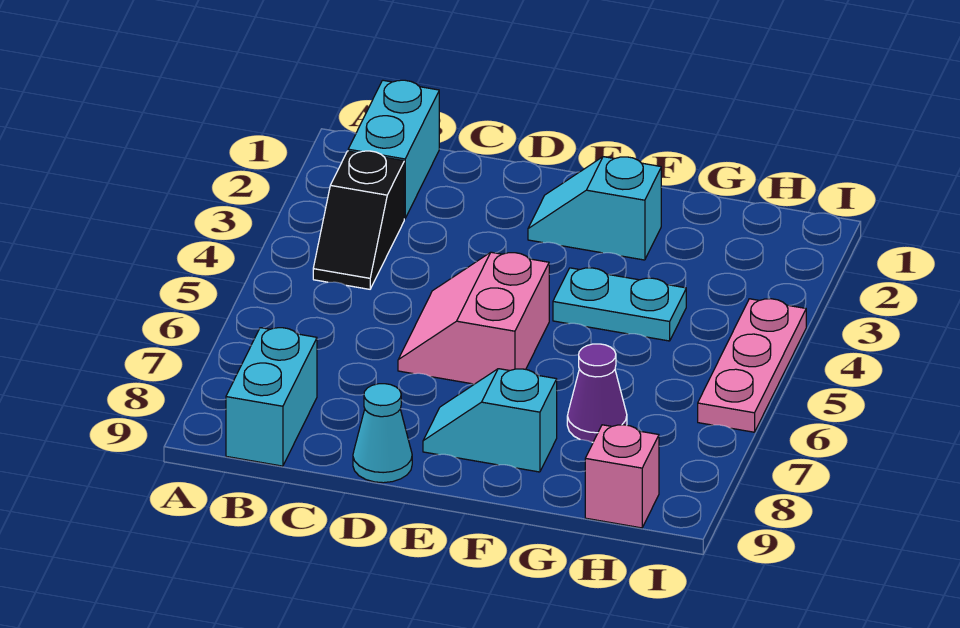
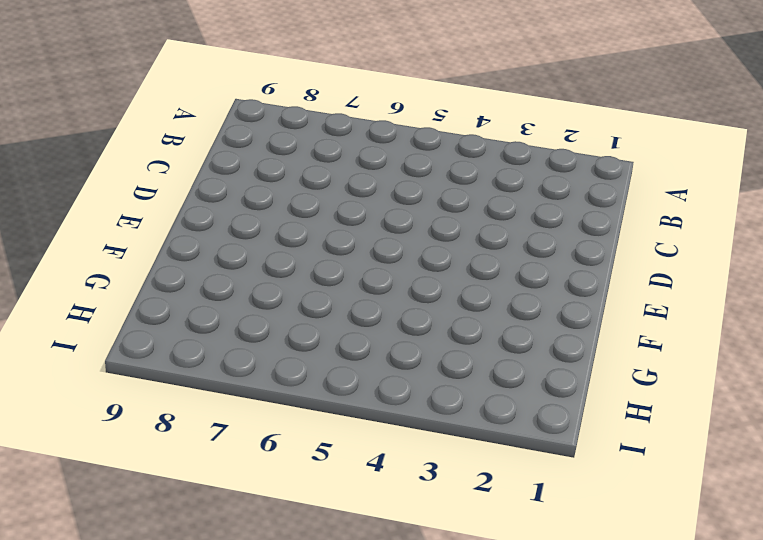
none -> cyan brick B1:B2 level 1
none -> black slope B3:B4 level 1 top 3

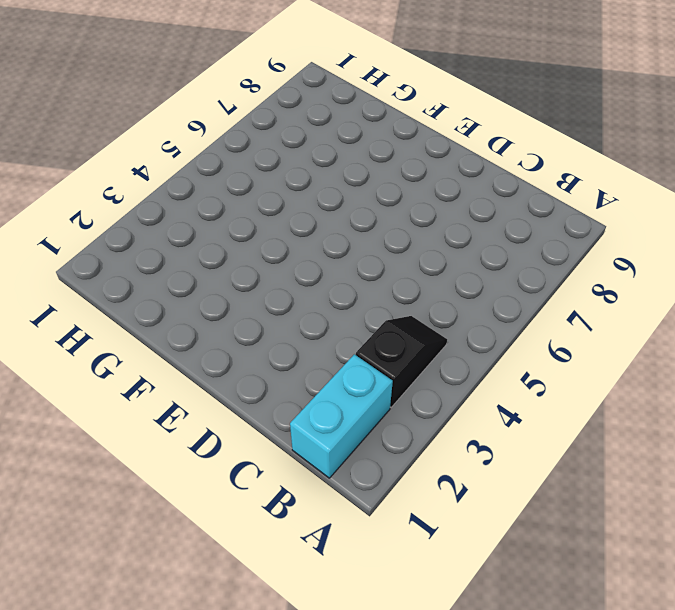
none -> cyan brick B8:B9 level 1
none -> pink slope D5:E6 level 1 top E

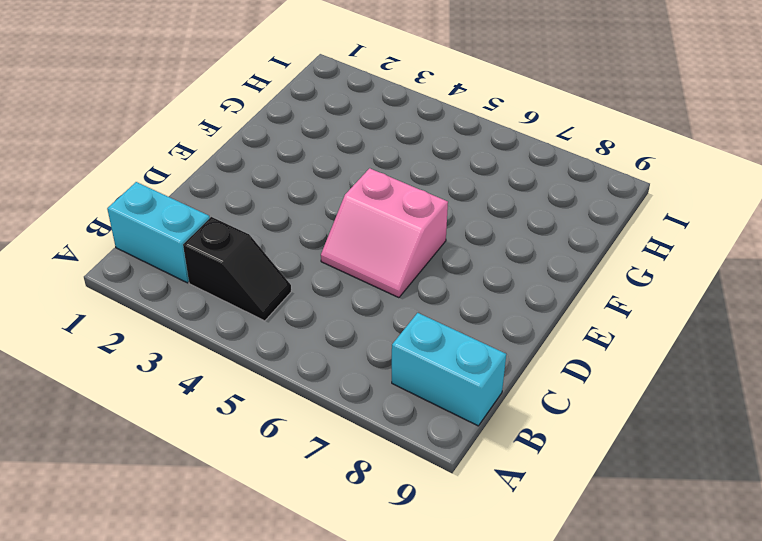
none -> cyan cone D9 level 1
none -> cyan slope E2:F2 level 1 top F

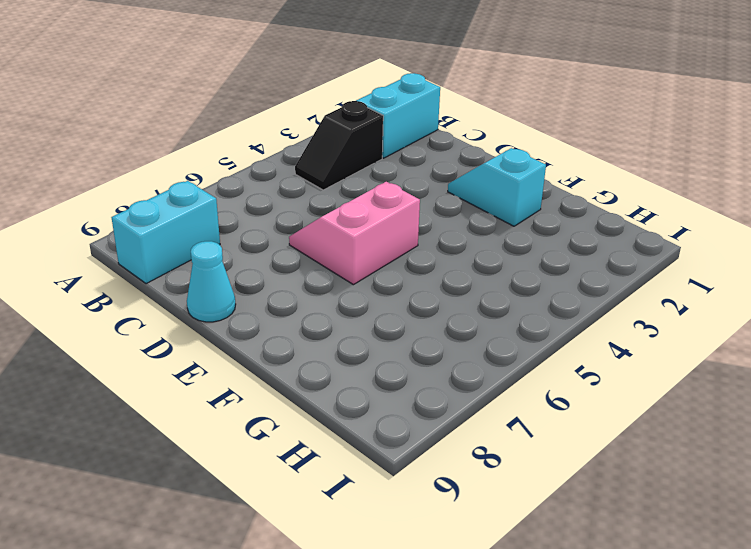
none -> cyan slope E8:F8 level 1 top F
none -> cyan plate F4:G4 level 1

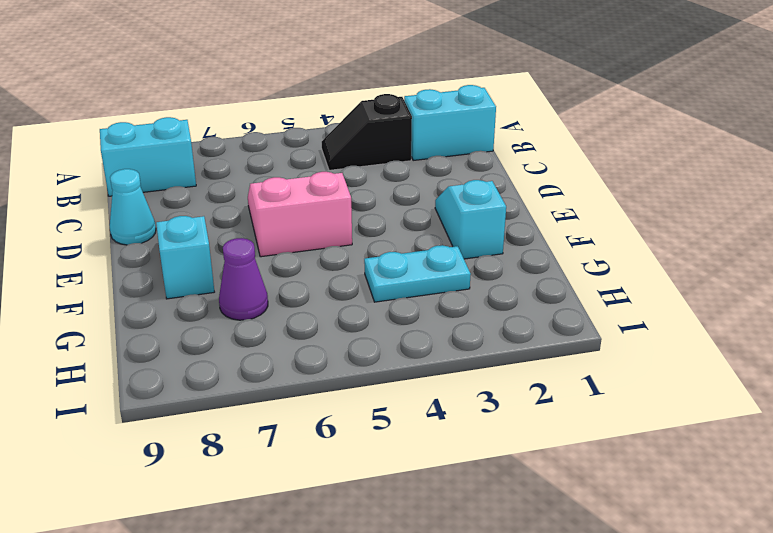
cyan plate G3:G4 level 1 -> cyan plate F4:G4 level 1
none -> pink brick H9 level 1
none -> pink plate I4:I6 level 1

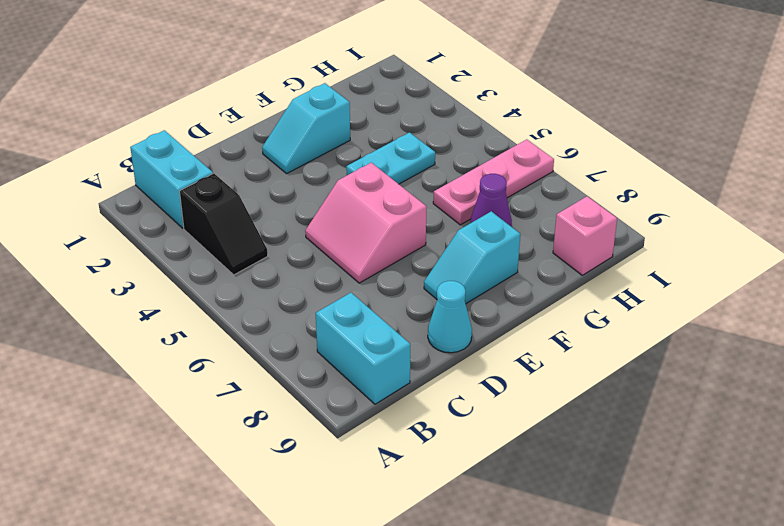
pink plate G6:I6 level 1 -> pink plate I4:I6 level 1

